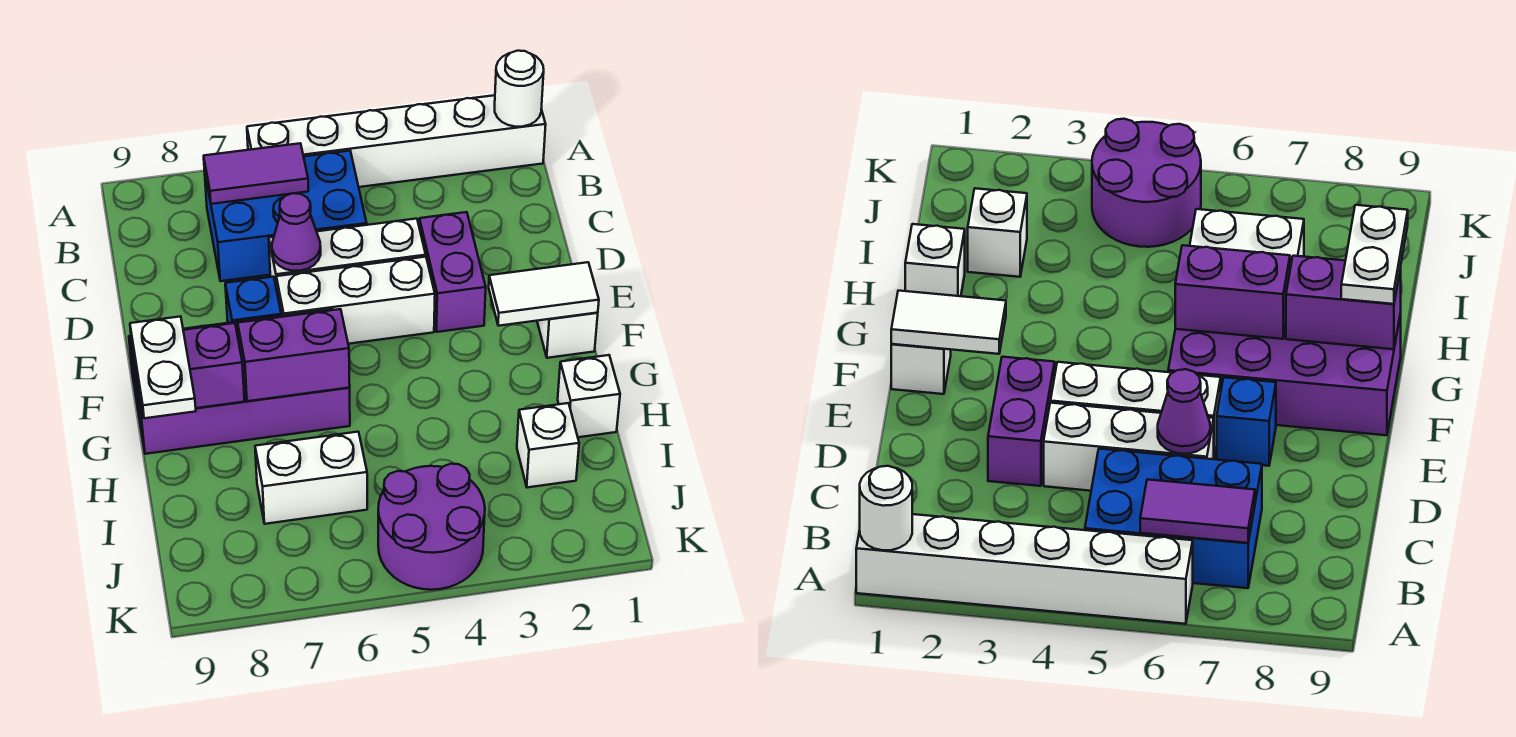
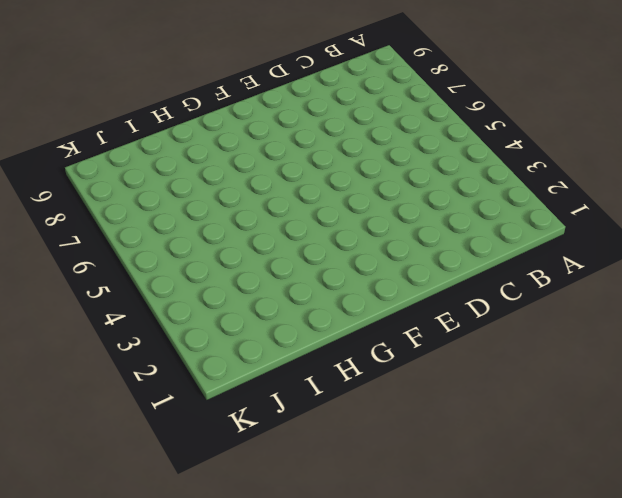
none -> white brick A1:A6 level 1
none -> blue brick B5:C7 level 1
none -> purple brick D3:E3 level 1

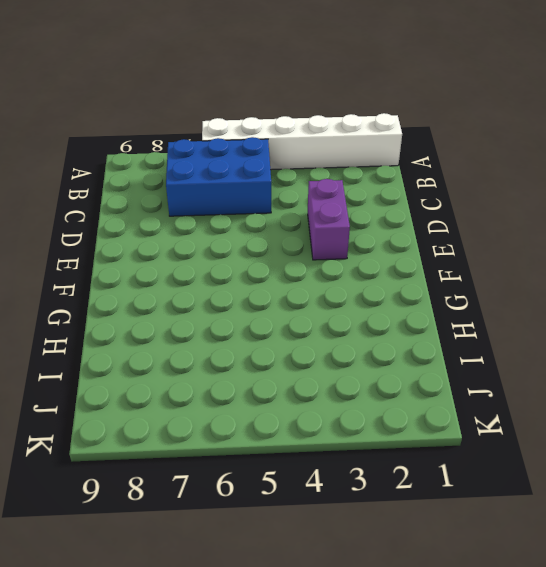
none -> white brick D4:D6 level 1
none -> white brick E4:E6 level 1
none -> blue brick E7 level 1

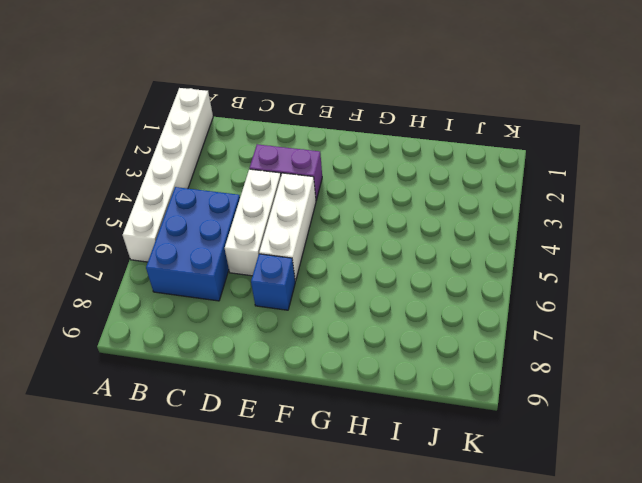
none -> white brick F1 level 1
none -> purple brick F6:G9 level 1
none -> white brick H1 level 1

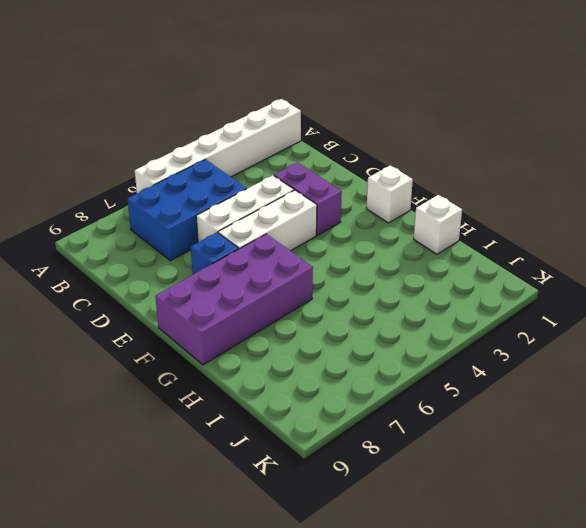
none -> white brick I2 level 1
none -> white brick I6:I7 level 1
none -> purple round brick J4:K5 level 1

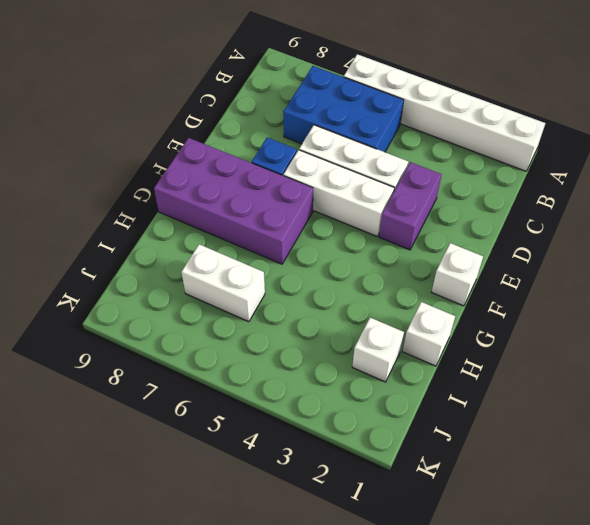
none -> purple round brick J4:K5 level 1
none -> white round brick A1 level 2
none -> purple tile B6:B7 level 2

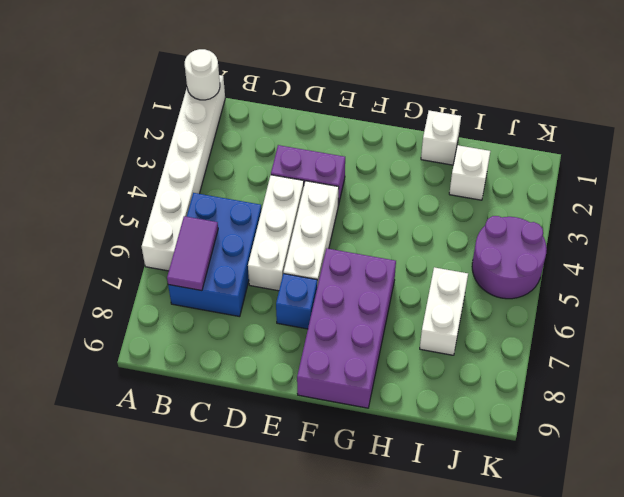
none -> white brick F1 level 1
none -> purple cone D6 level 2
none -> white tile F1:F2 level 2

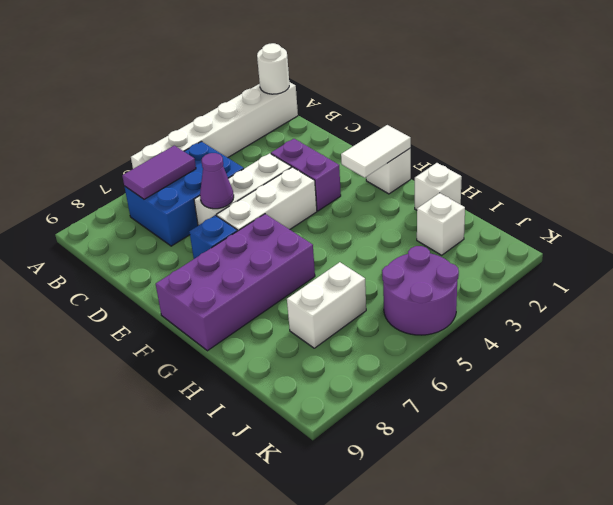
none -> purple brick G6:G7 level 2
none -> purple brick G8:G9 level 2
none -> white plate G9:H9 level 3

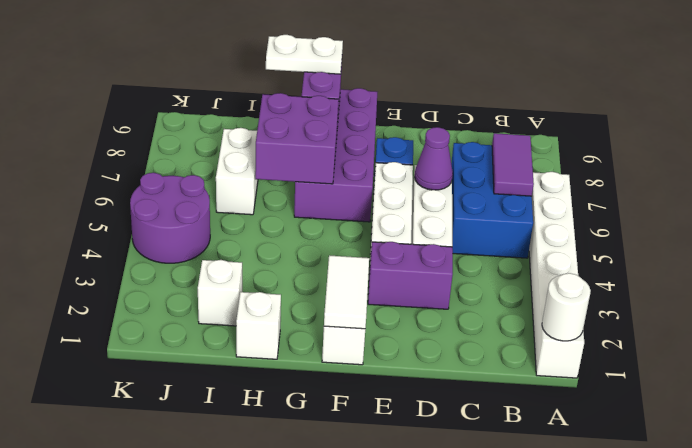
purple brick G6:H7 level 2 -> purple brick G6:G7 level 2

